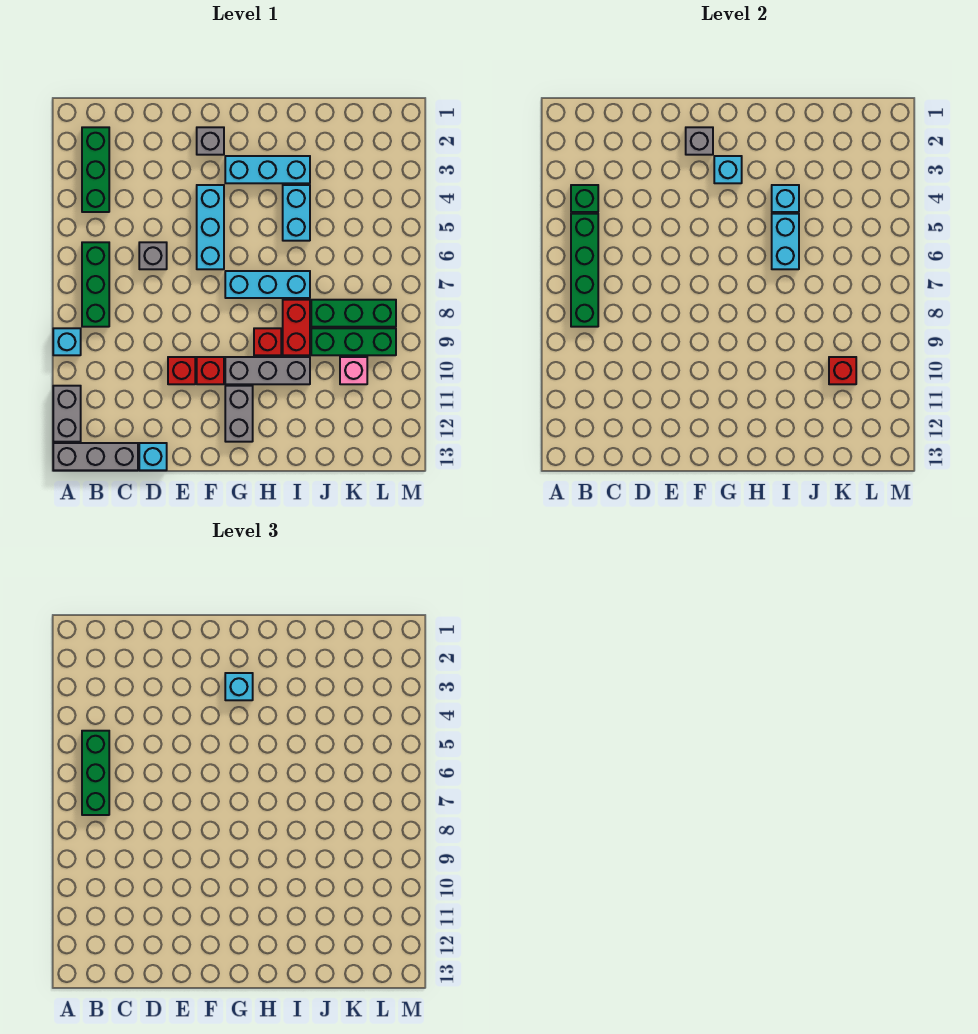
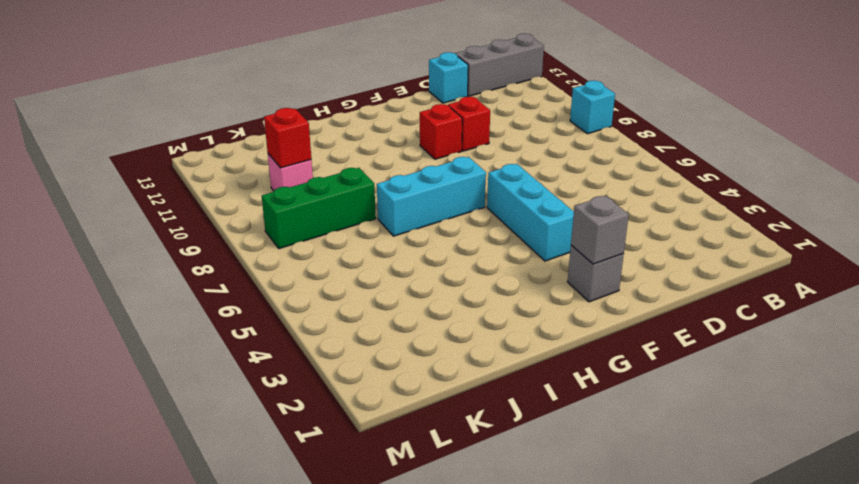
none -> grey brick A11:A12 level 1
none -> green brick B2:B4 level 1
none -> green brick B6:B8 level 1
none -> grey brick D6 level 1

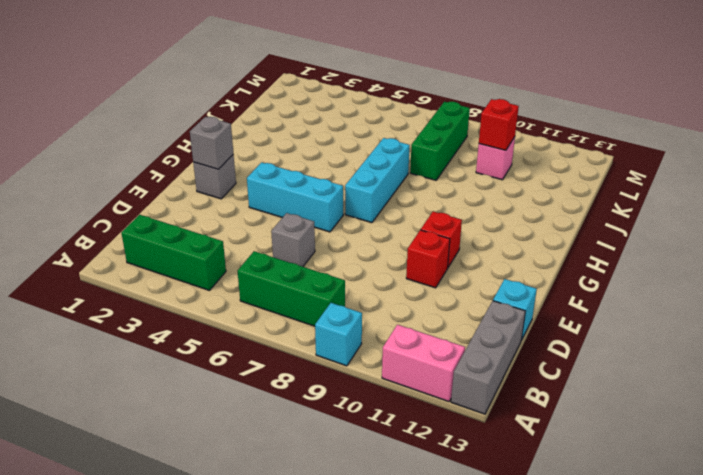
pink brick A11:A12 level 1 -> grey brick A11:A12 level 1
none -> cyan brick G3:I3 level 1
none -> grey brick G10:I10 level 1
none -> grey brick G11:G12 level 1
none -> red brick H9 level 1

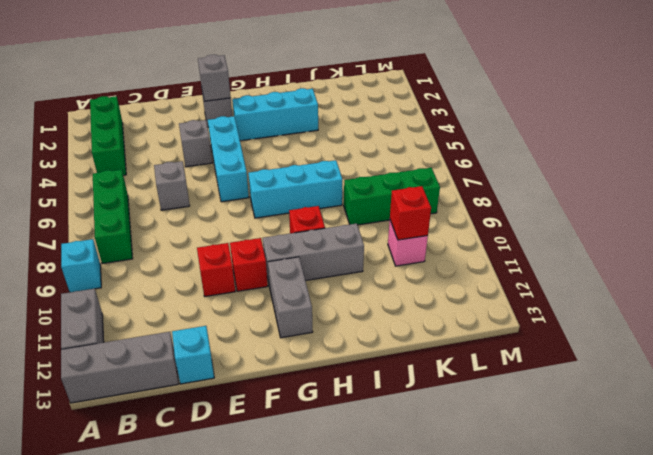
grey brick E4 level 1 -> none
none -> cyan brick I4:I5 level 1
none -> red brick I8:I9 level 1
none -> green brick J9:L9 level 1
none -> green brick B4 level 2

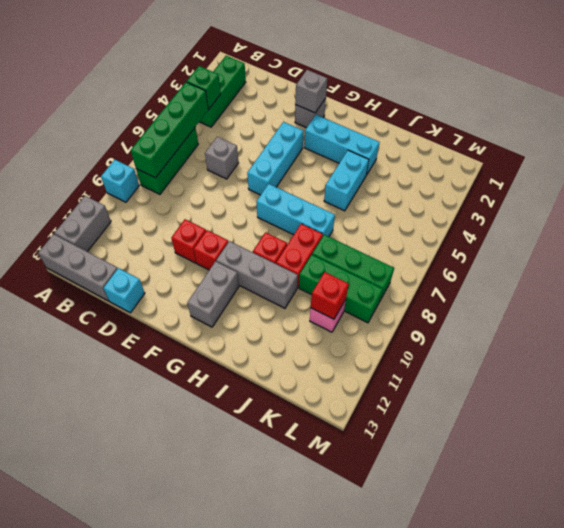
none -> cyan brick G3 level 2
none -> cyan brick I4 level 2
none -> cyan brick I5:I6 level 2
none -> green brick B5:B7 level 3

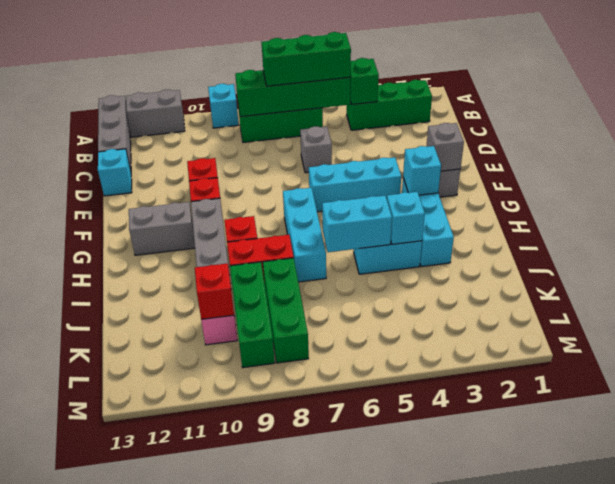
none -> cyan brick G3 level 3

